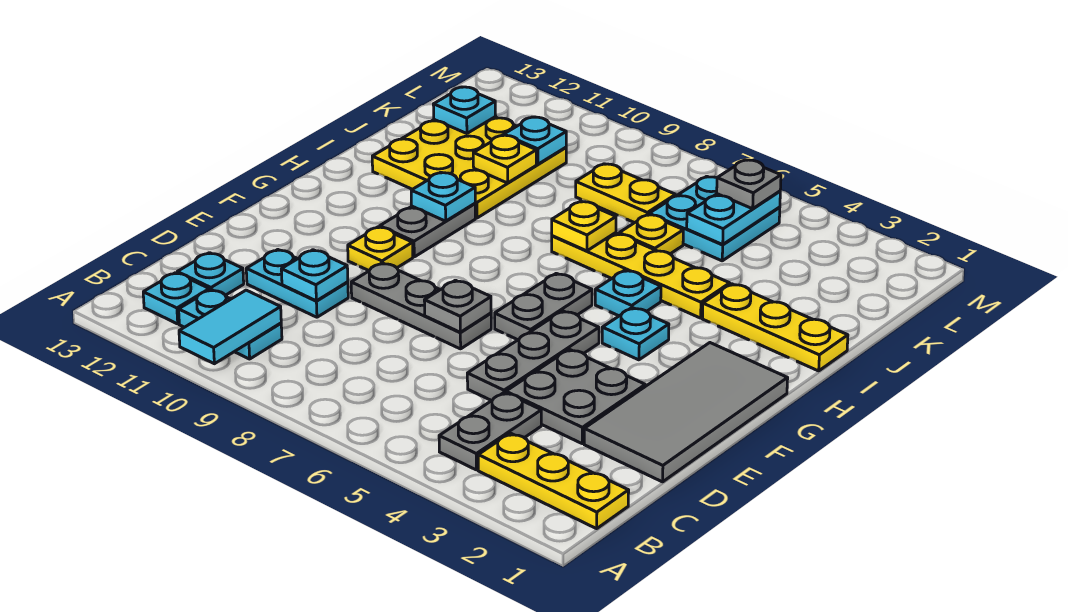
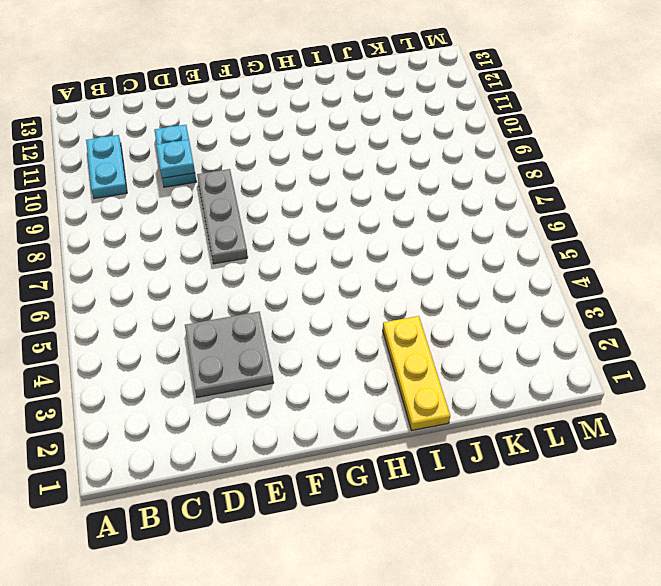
none -> yellow plate B1:B3 level 1
none -> grey plate B4:C4 level 1
none -> cyan plate B12 level 1
none -> cyan plate C12 level 1

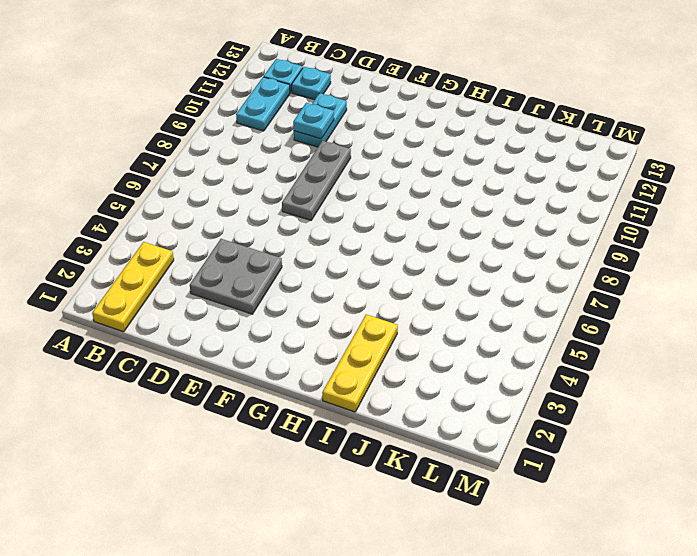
none -> grey plate B4:C4 level 1
none -> grey tile D1:G2 level 1
none -> grey plate D5:F5 level 1
none -> grey plate F6:G6 level 1

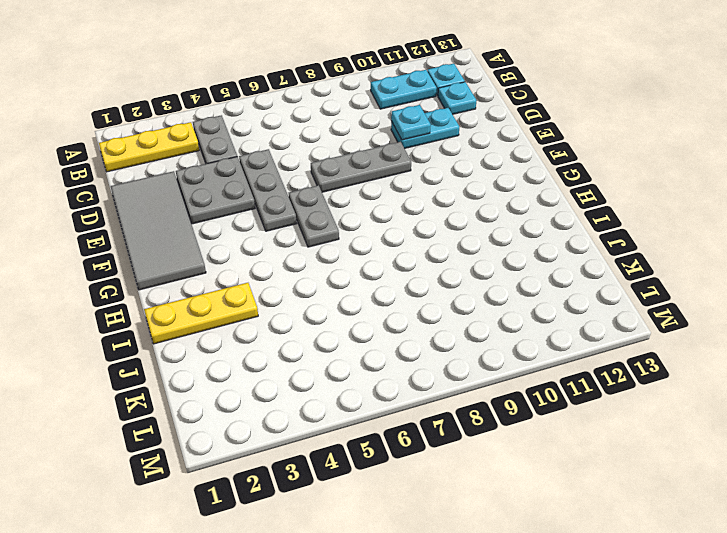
none -> yellow plate F10 level 1
none -> cyan plate G4 level 1
none -> grey plate G10:H10 level 1
none -> cyan plate H5 level 1

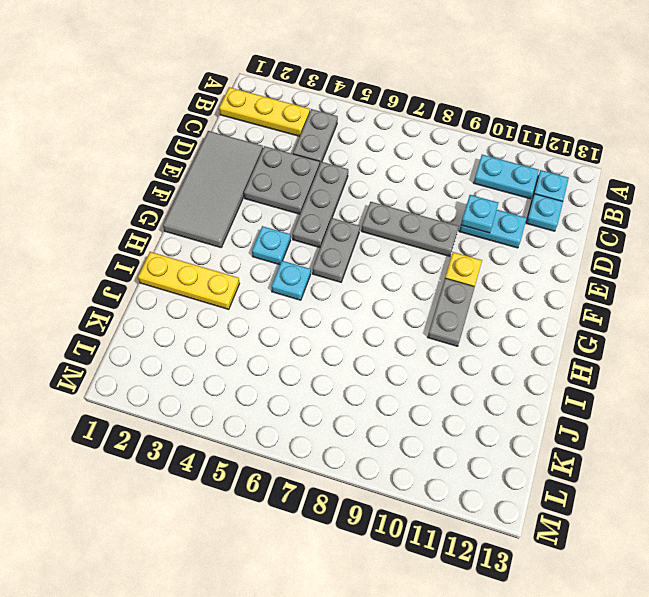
none -> yellow plate I4:I7 level 1
none -> yellow plate I10:K12 level 1
none -> yellow plate J6 level 1
none -> cyan plate K5:L6 level 1

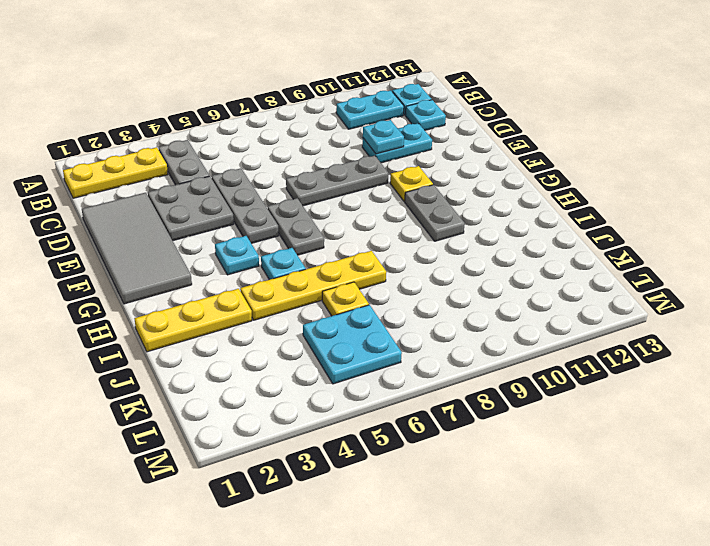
none -> yellow plate I10:K12 level 1
none -> yellow plate K7:K8 level 1
none -> cyan tile A10:B10 level 2
none -> grey plate E7 level 2

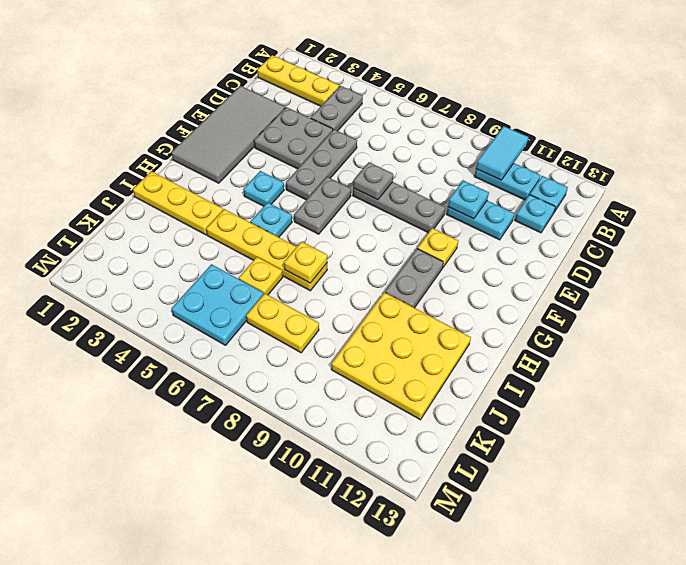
none -> cyan plate H10 level 2
none -> yellow plate J10 level 2
none -> cyan plate K5:L5 level 2
none -> cyan plate K10 level 2

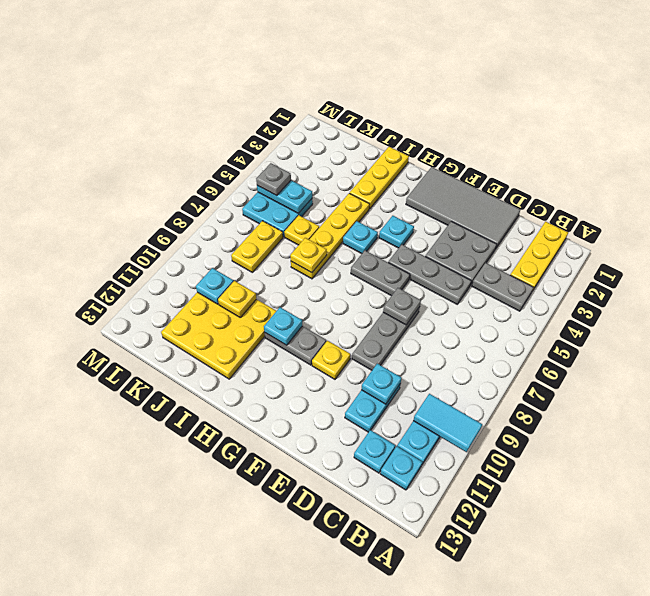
none -> cyan plate K12 level 2

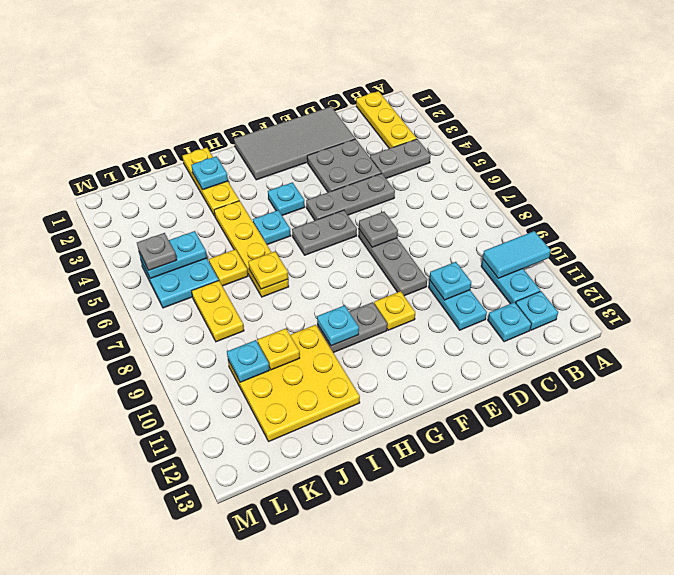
cyan plate I2 level 2 -> cyan plate K12 level 2

